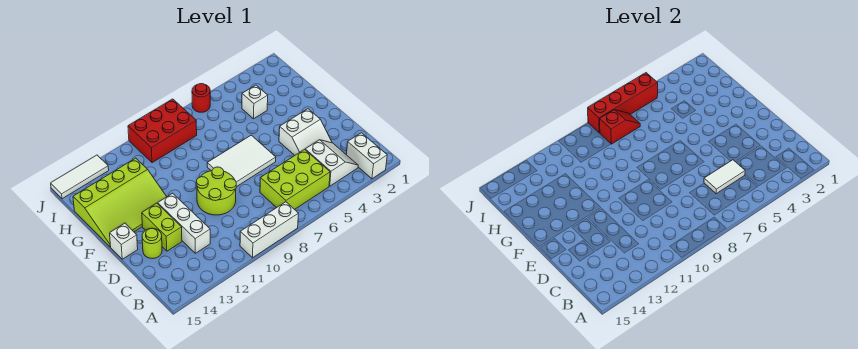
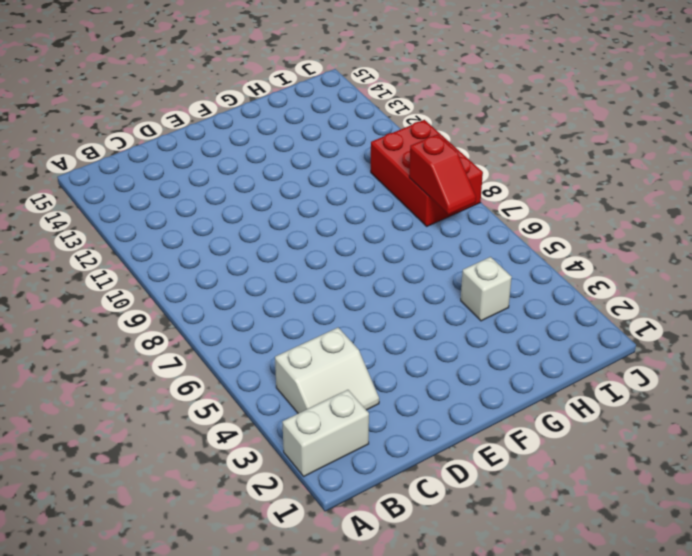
none -> white brick A8:A10 level 1
none -> lime brick B5:C7 level 1
none -> white brick C12:E12 level 1

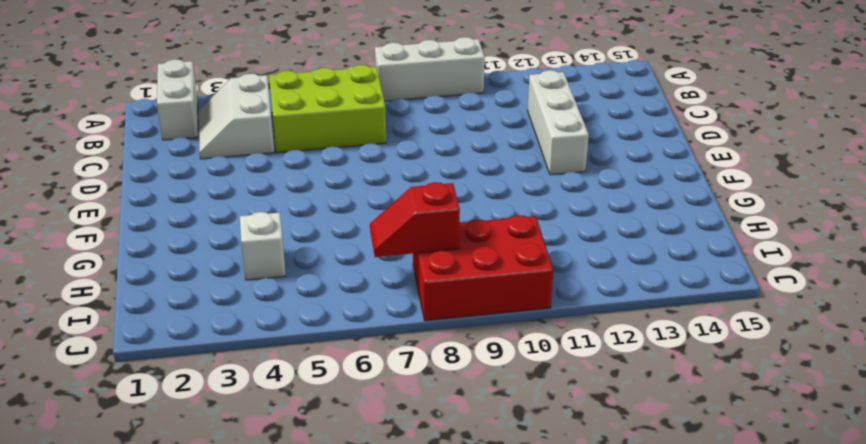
none -> white slope D3:E4 level 1 top E
none -> lime round brick D9:E10 level 1
none -> lime brick D13:E13 level 1

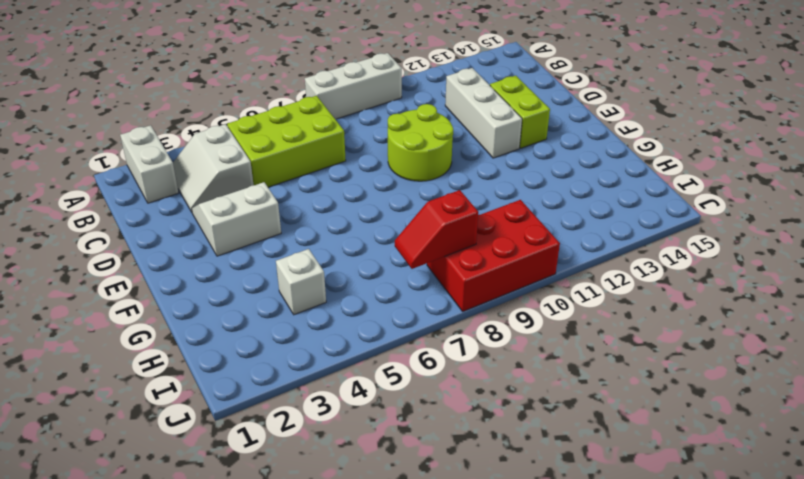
none -> lime round brick D14 level 1
none -> white tile E6:F8 level 1
none -> white brick E15 level 1

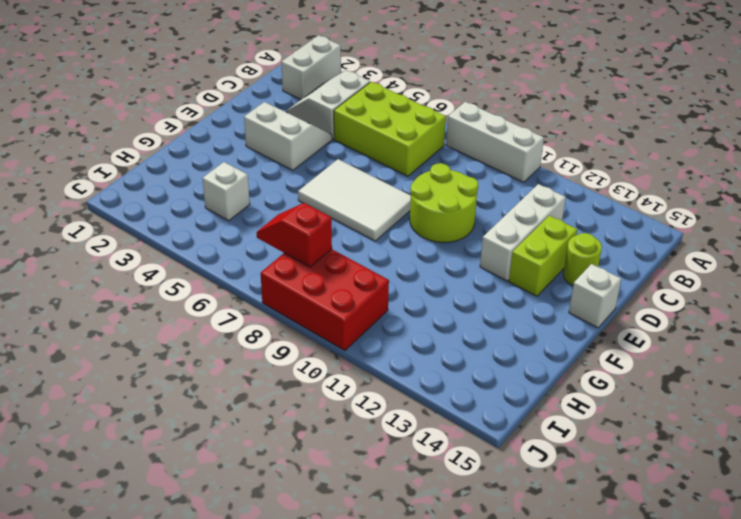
none -> lime slope F12:H15 level 1 top H
none -> red round brick J6 level 1
none -> white tile J13:J15 level 1

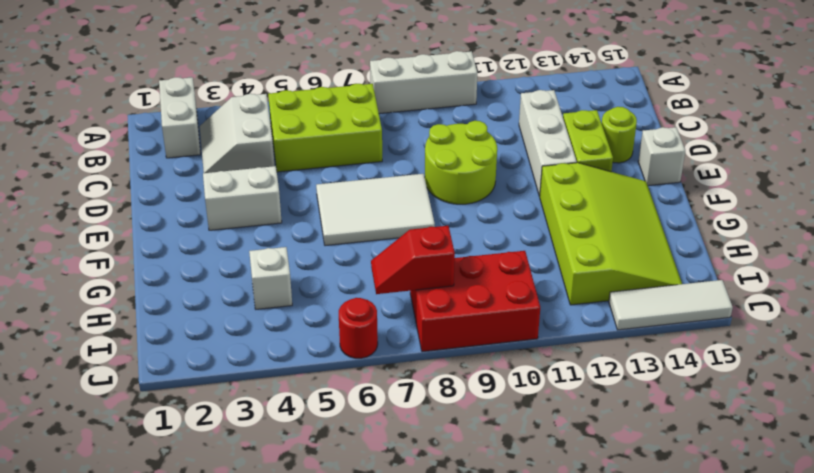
lime slope F12:I14 level 1 top 12 -> lime slope F12:H15 level 1 top H
none -> white tile C5:C6 level 2
none -> red brick J5:J8 level 2

